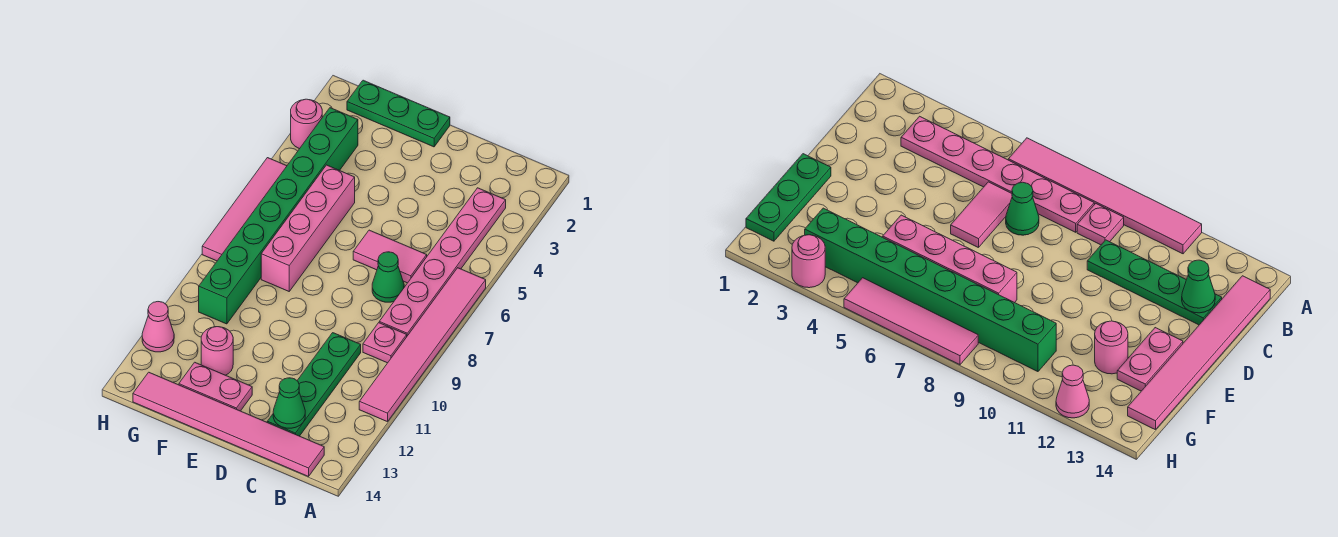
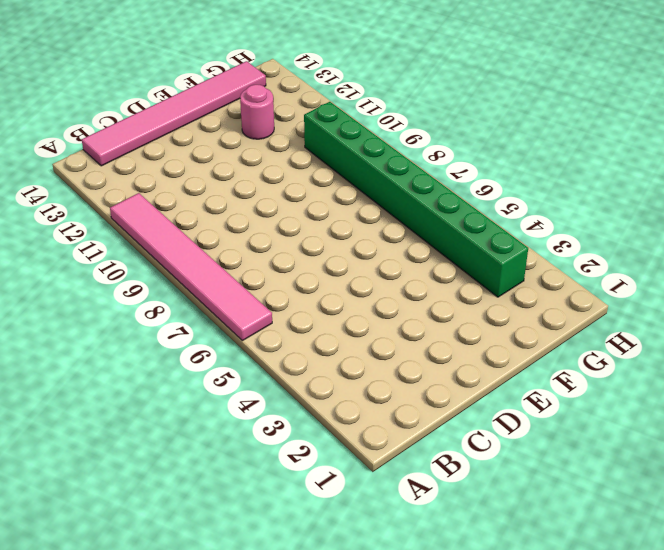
none -> pink plate B3:B8 level 1
none -> pink plate B9 level 1
none -> pink tile C6:D6 level 1

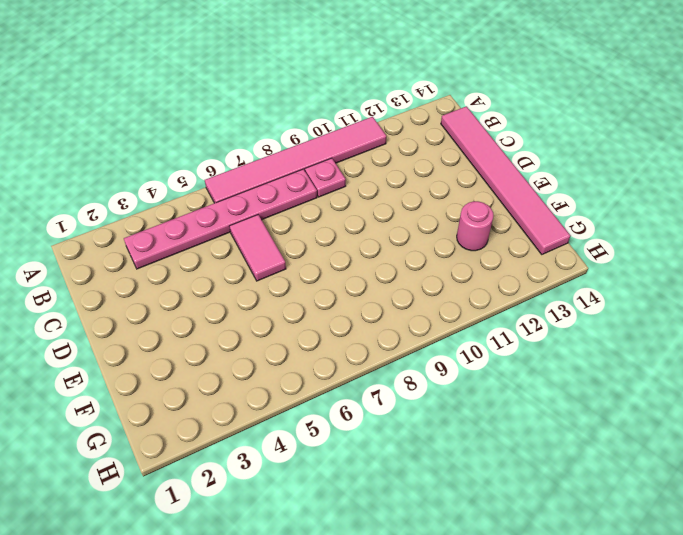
none -> green cone C7 level 1
none -> green plate C10:C13 level 1
none -> green plate E1:G1 level 1

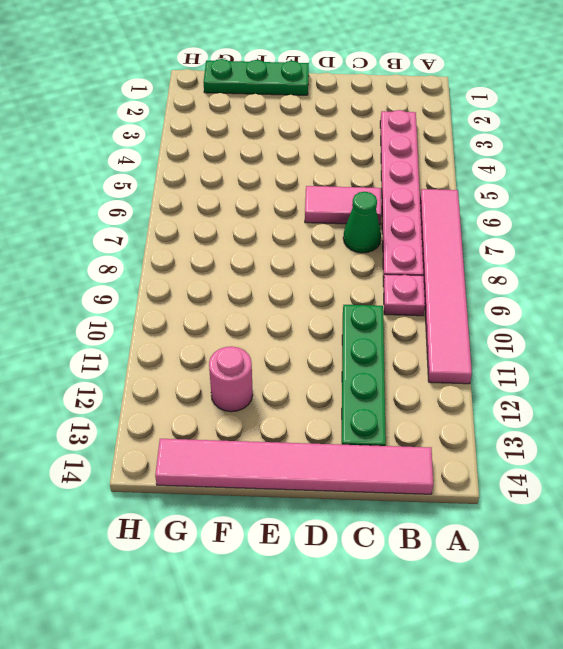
none -> pink plate E13:F13 level 1
none -> pink brick F5:F8 level 1
none -> green brick G3:G10 level 1

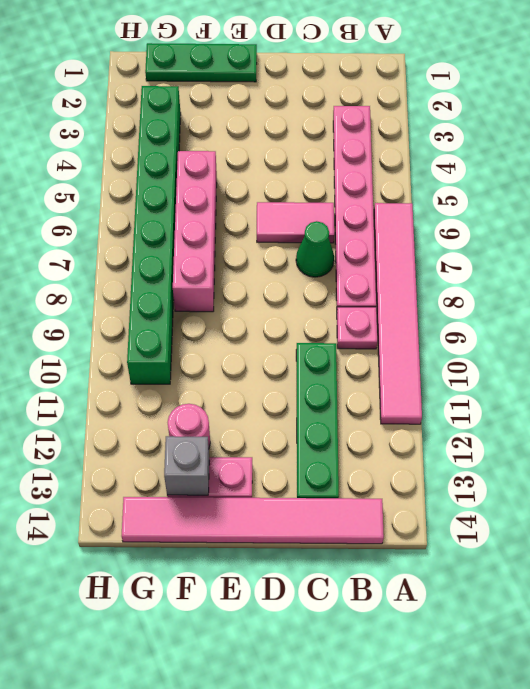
grey brick F13 level 2 -> none
none -> pink round brick H3 level 1
none -> pink tile H5:H8 level 1
none -> pink cone H12 level 1

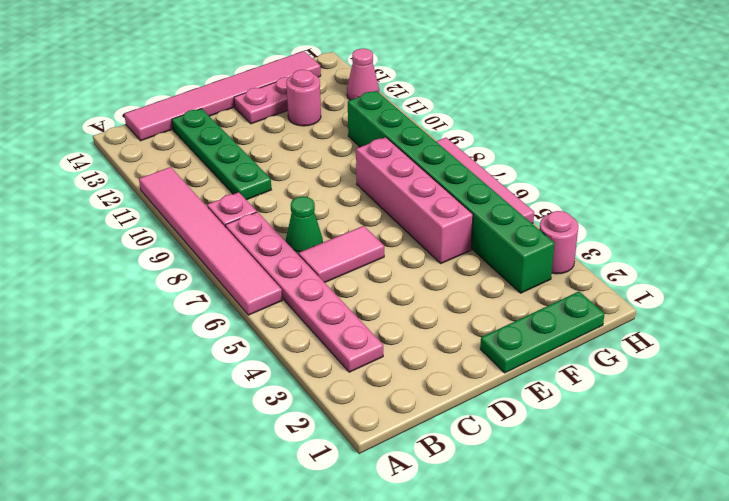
none -> green cone C13 level 2

